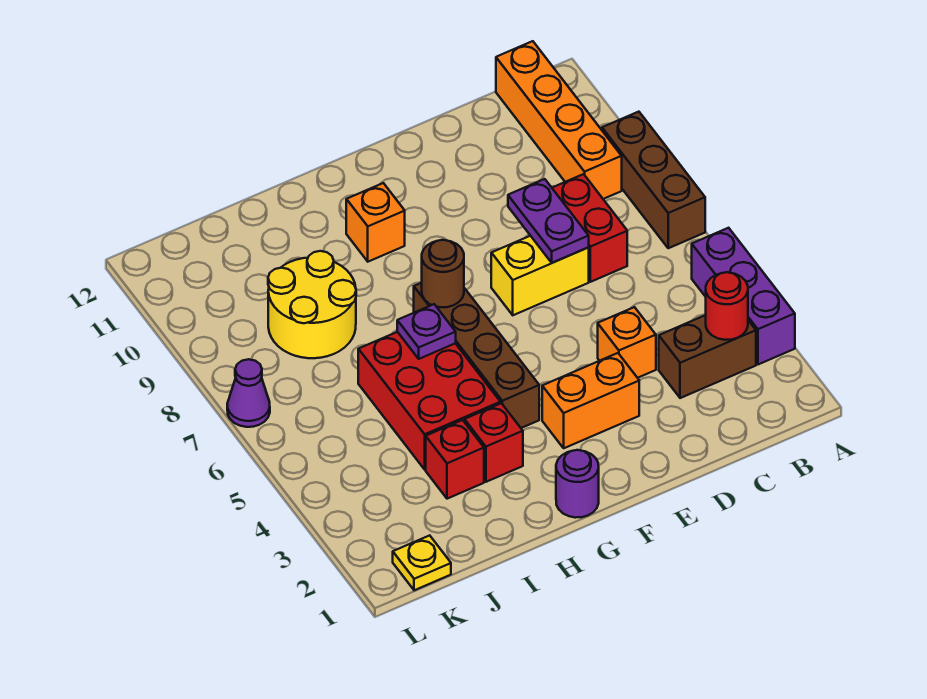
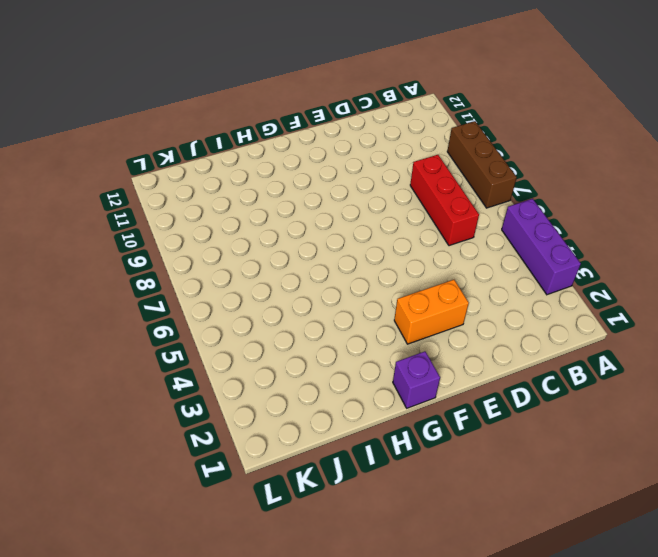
red brick C6:C8 level 1 -> red brick C7:C8 level 1
purple brick G1 level 1 -> purple round brick G1 level 1
none -> brown brick B3:C3 level 1
none -> orange brick B9:B12 level 1
none -> orange brick D4 level 1

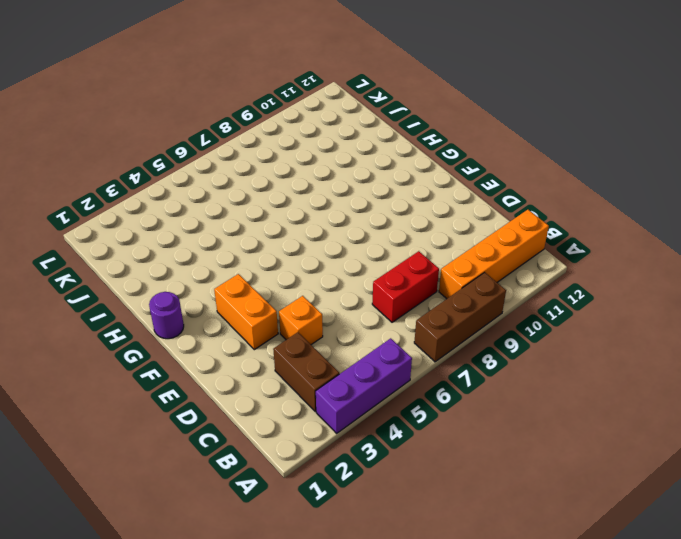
none -> yellow brick D7:E7 level 1
none -> brown brick G4:G7 level 1
none -> orange brick G10 level 1

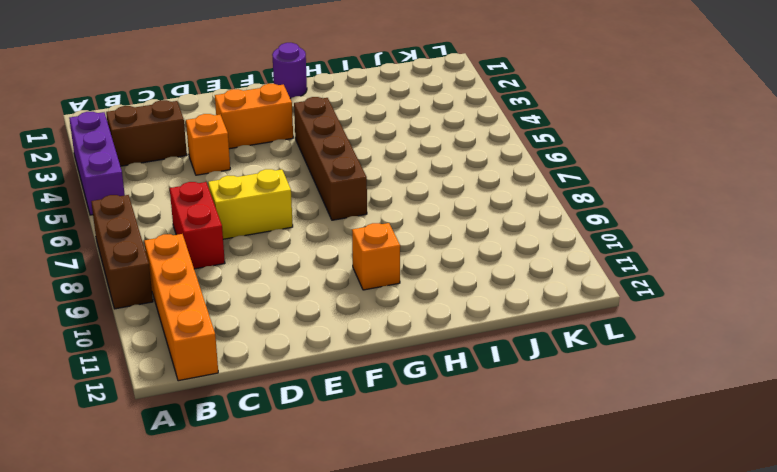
none -> red brick H3 level 1
none -> red brick H4:I6 level 1
none -> red brick I3 level 1

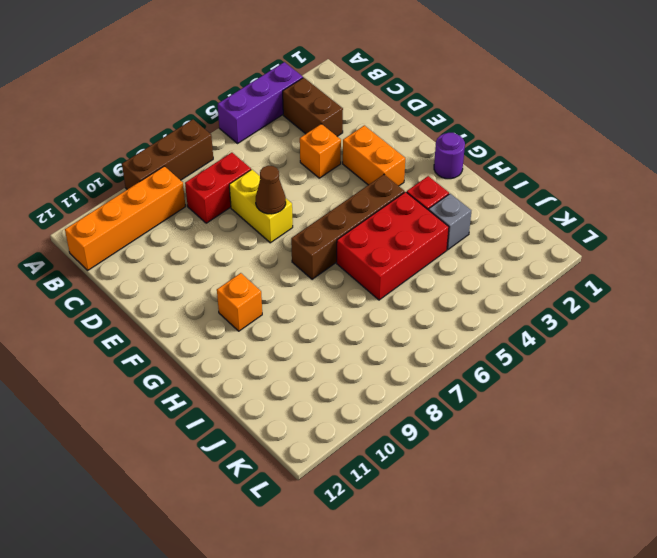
brown cone E7 level 2 -> none
grey brick I3 level 1 -> red brick I3 level 1
none -> yellow round brick I8:J9 level 1
none -> yellow plate K1 level 1
none -> purple cone L7 level 1

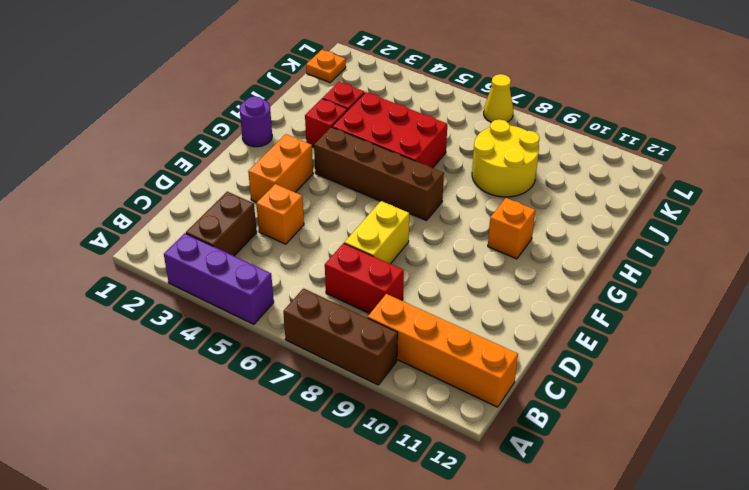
orange plate K1 level 1 -> yellow plate K1 level 1
yellow cone L7 level 1 -> purple cone L7 level 1
none -> red round brick B3 level 2
none -> purple plate D7:D8 level 2
none -> brown round brick G7 level 2

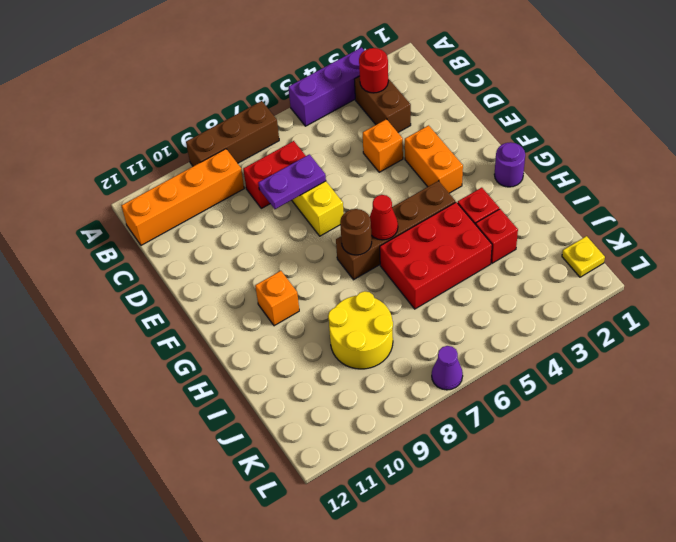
red cone G6 level 2 -> none
none -> purple plate H6 level 2

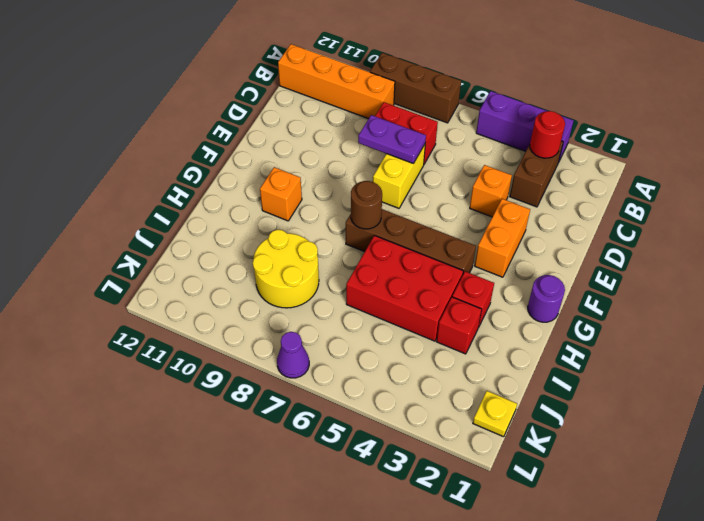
none -> purple plate H6 level 2

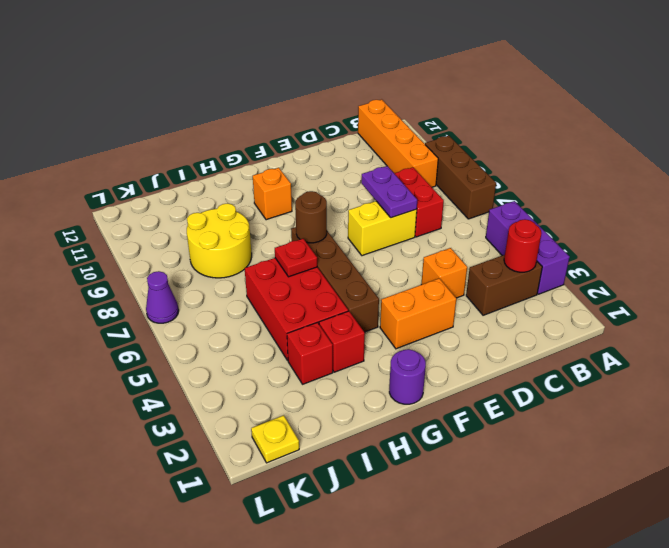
red plate H6 level 2 -> purple plate H6 level 2

